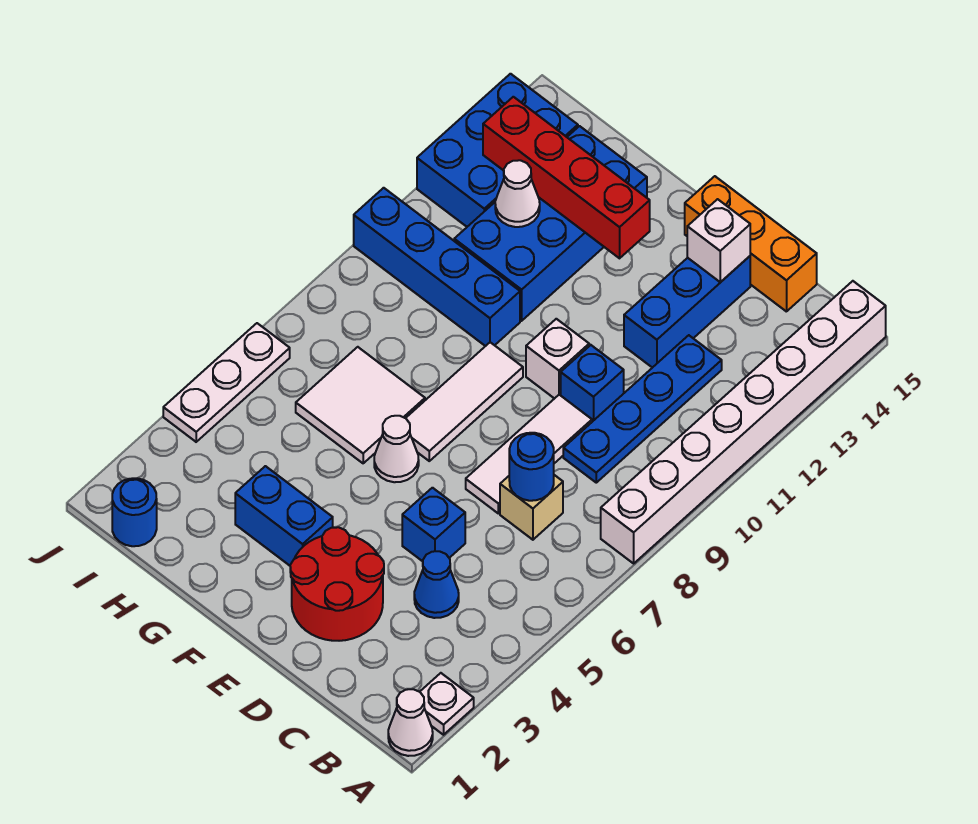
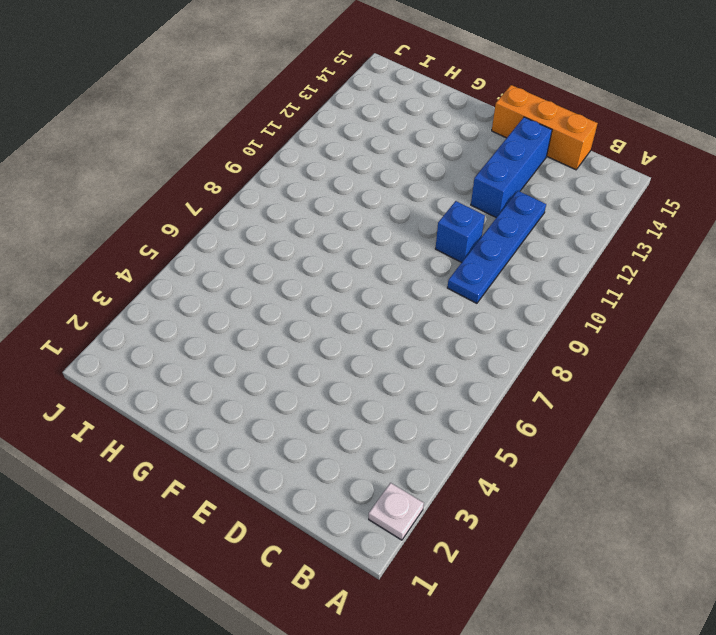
none -> white cone A1 level 1
none -> white brick A8:A15 level 1
none -> blue cone C4 level 1

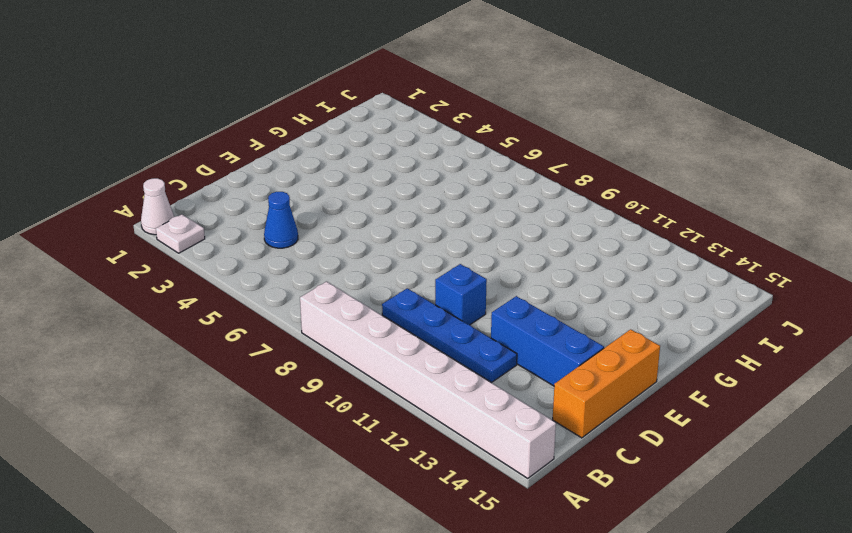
none -> tan brick C7 level 1
none -> red round brick D2:E3 level 1
none -> blue brick D5 level 1

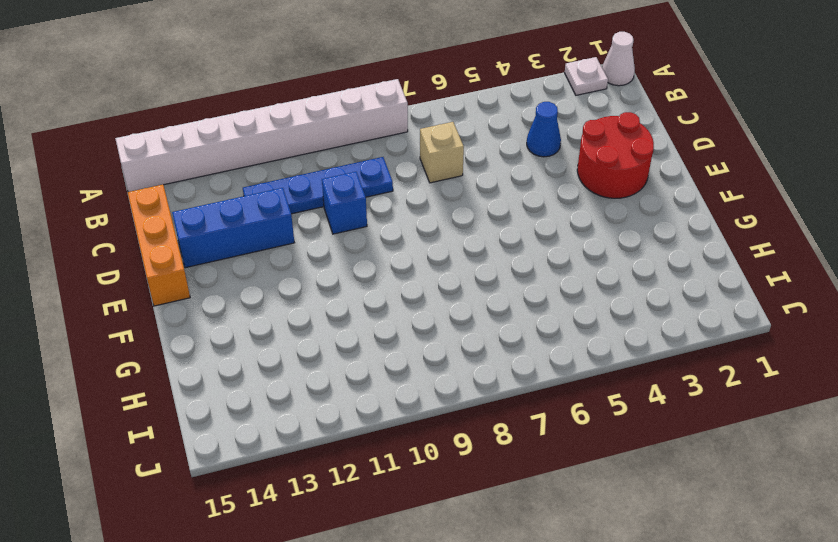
none -> blue brick D5 level 1
none -> white tile D7:D9 level 1
none -> white brick E10 level 1

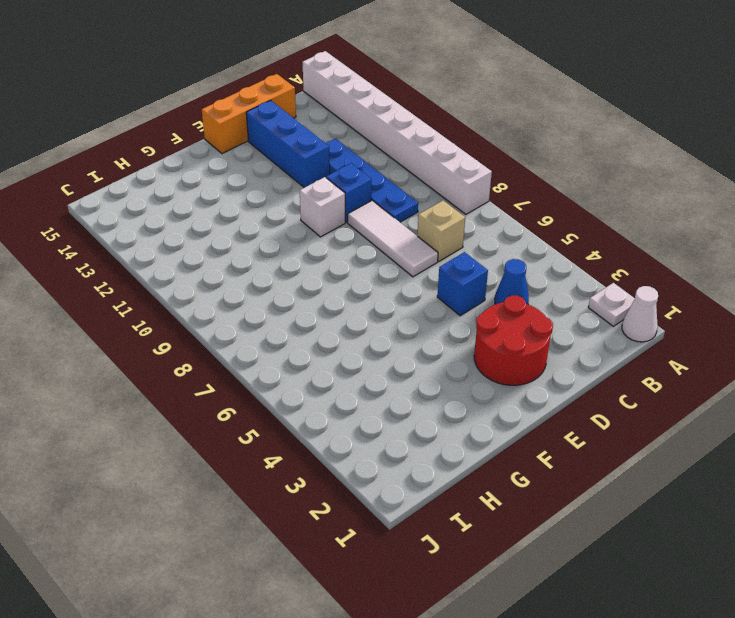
none -> blue brick F3:G3 level 1
none -> white cone F6 level 1
none -> white tile F7:F9 level 1

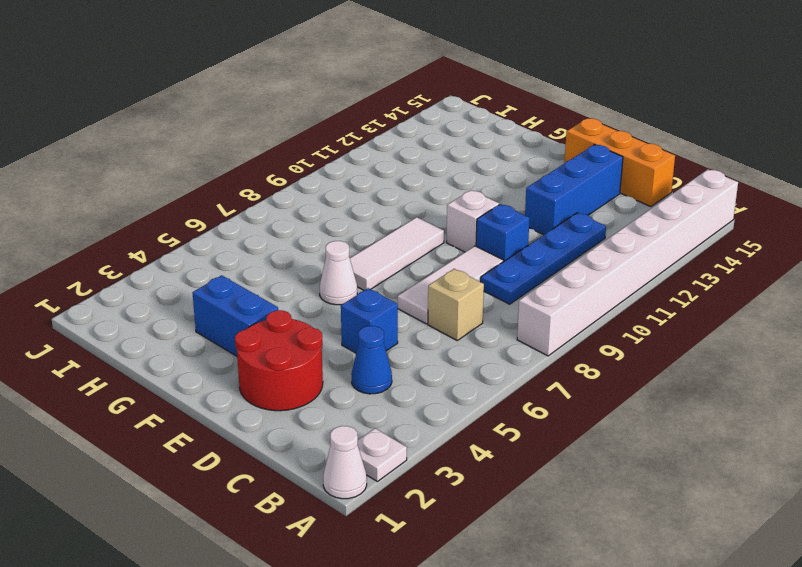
none -> white tile G6:H7 level 1
none -> blue brick G10:J10 level 1
none -> blue brick G11:H14 level 1

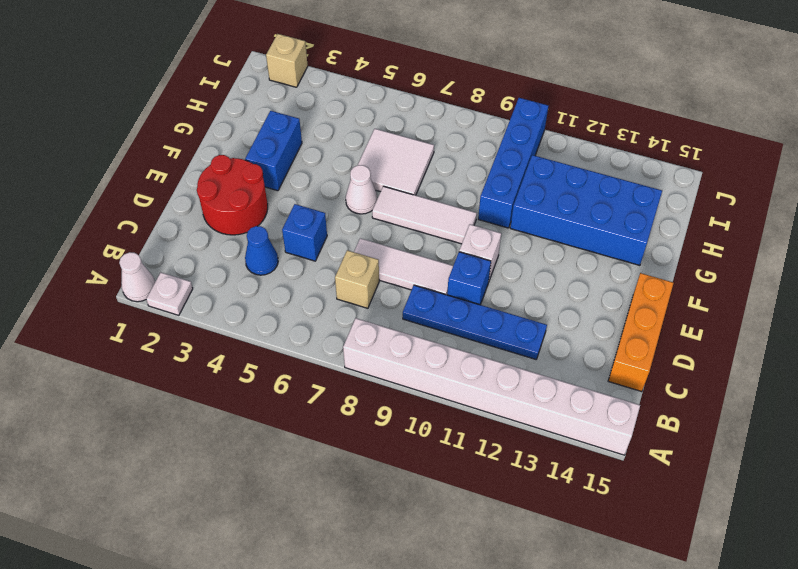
tan brick J2 level 1 -> none
none -> blue brick D12:D14 level 1
none -> blue round brick I1 level 1
none -> blue brick I12:J14 level 1

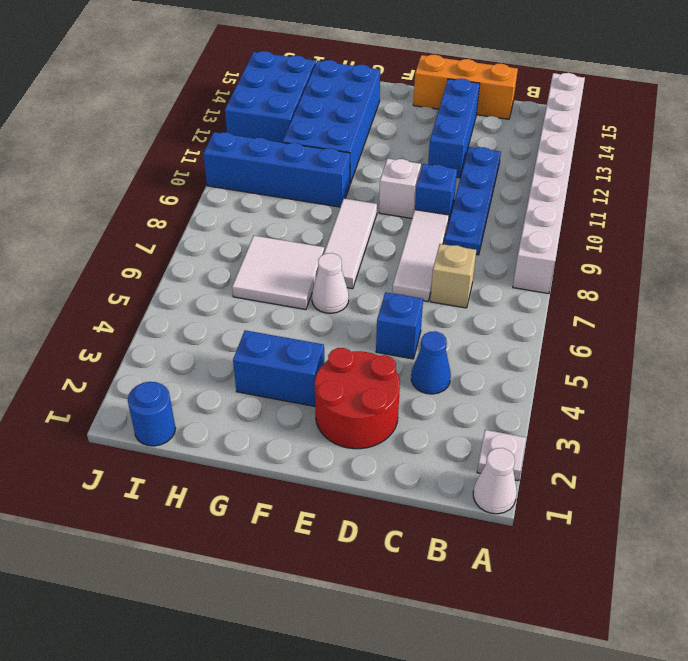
none -> white plate J4:J6 level 1
none -> blue round brick C7 level 2
none -> white brick D14 level 2

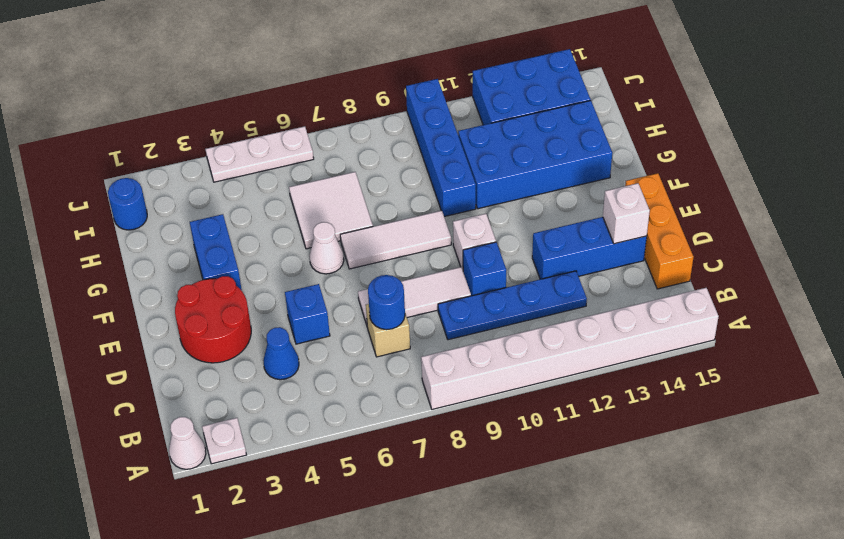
none -> red brick F13:I13 level 2
none -> white cone H12 level 2

